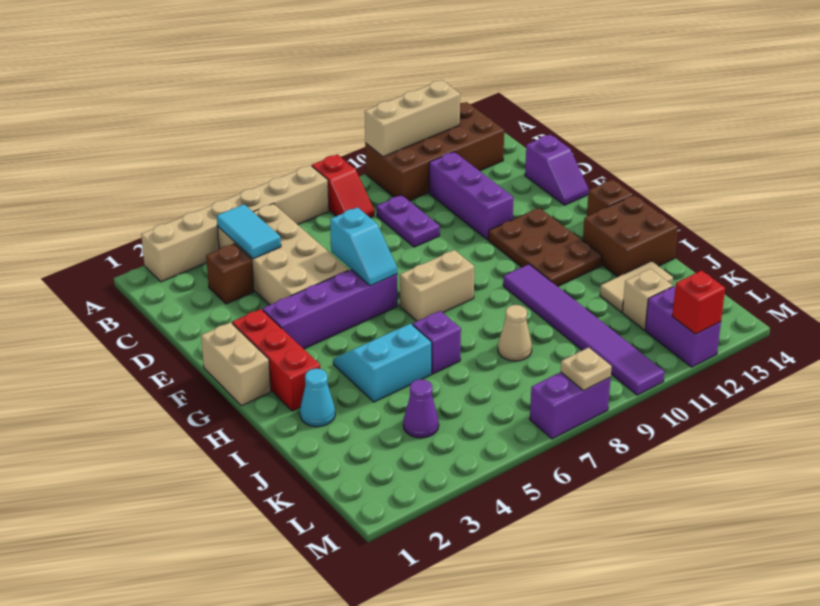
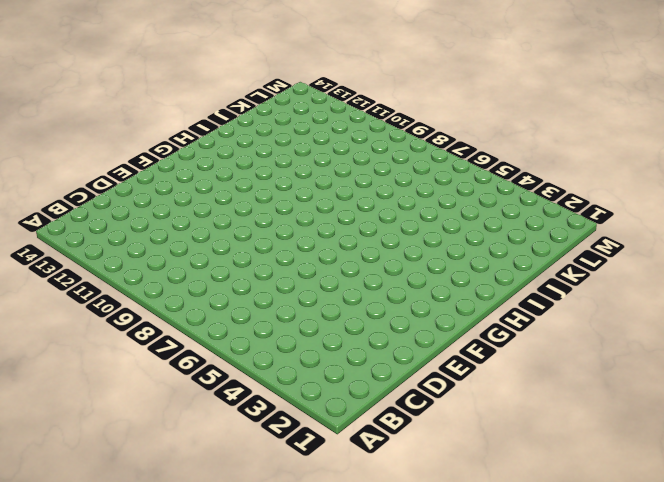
none -> tan brick A2:A7 level 1
none -> red slope A8:B8 level 1 top A
none -> brown brick A10:B13 level 1
none -> tan brick B4:E5 level 1

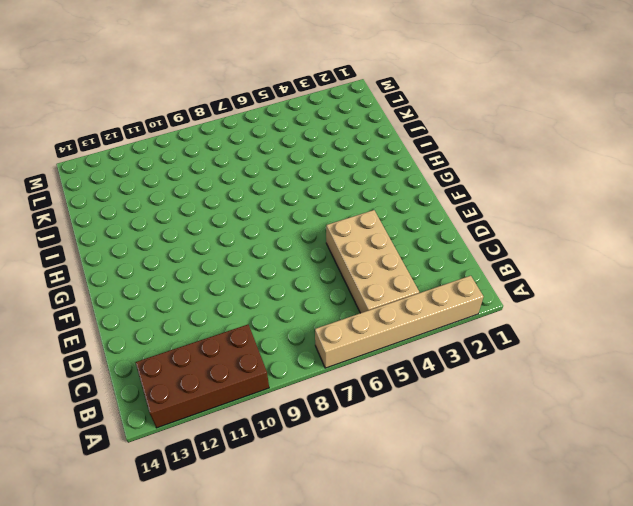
none -> red slope A8:B8 level 1 top A
none -> brown brick C3 level 1
none -> purple plate C9:D9 level 1
none -> purple brick C11:E11 level 1

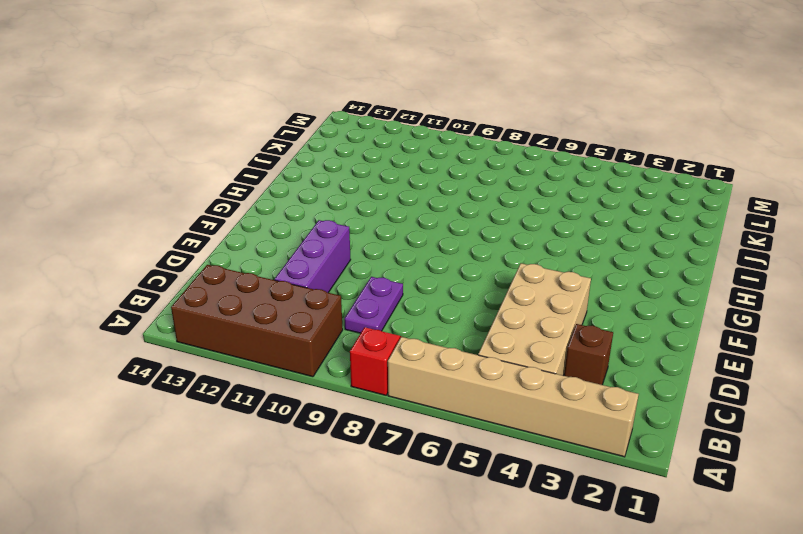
none -> purple slope D14:E14 level 1 top D
none -> tan brick F1:G1 level 1
none -> red brick F2:H2 level 1
none -> purple brick F3:F6 level 1

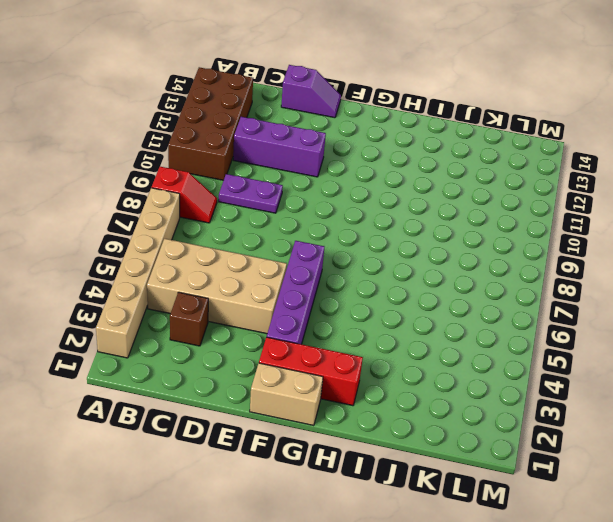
none -> brown plate F11:H12 level 1
none -> tan brick G7:G8 level 1
none -> brown brick G14 level 1
none -> cyan slope H4:I5 level 1 top I

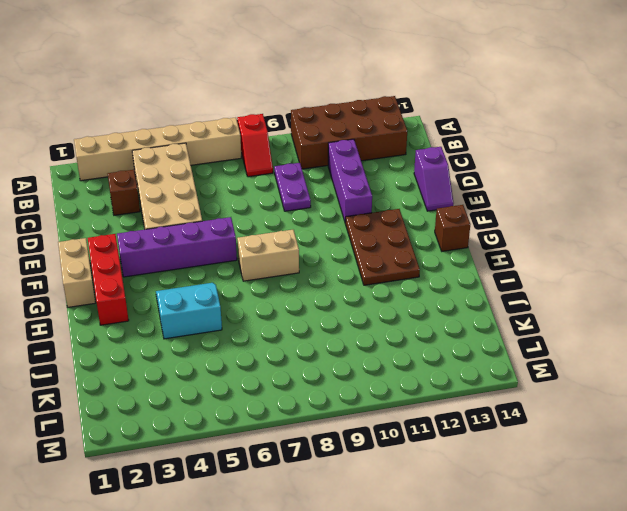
none -> purple tile H10:M10 level 1
none -> brown brick H13:I14 level 1
none -> cyan cone I2 level 1
none -> purple brick I6 level 1

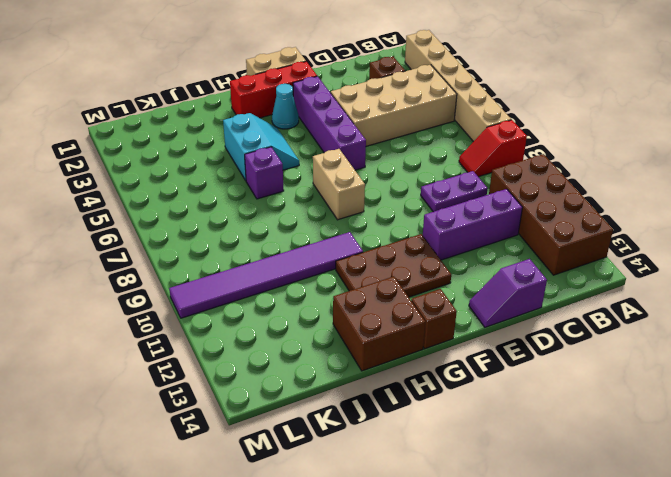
cyan cone G3 level 1 -> cyan cone I2 level 1
none -> tan cone J8 level 1
none -> tan tile J12:J13 level 1
none -> purple cone K4 level 1
none -> tan brick K12 level 1

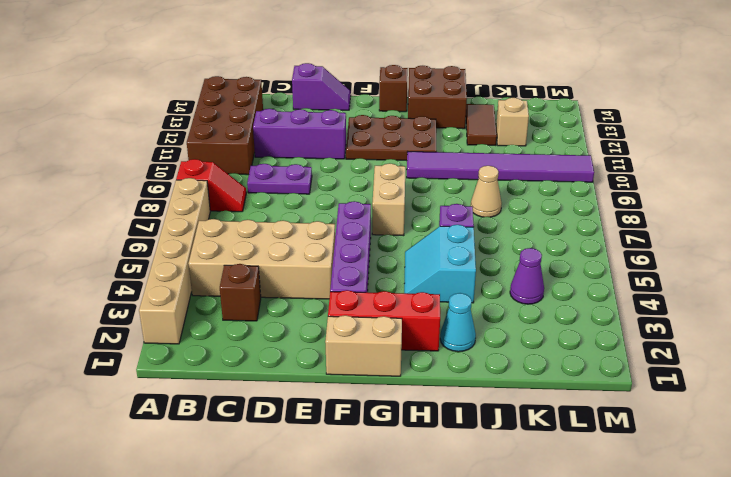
brown tile J12:J13 level 1 -> tan tile J12:J13 level 1
none -> purple brick L12:M12 level 1
none -> purple brick M7:M8 level 1
none -> tan brick A10:A12 level 2
none -> cyan tile B4:C4 level 2

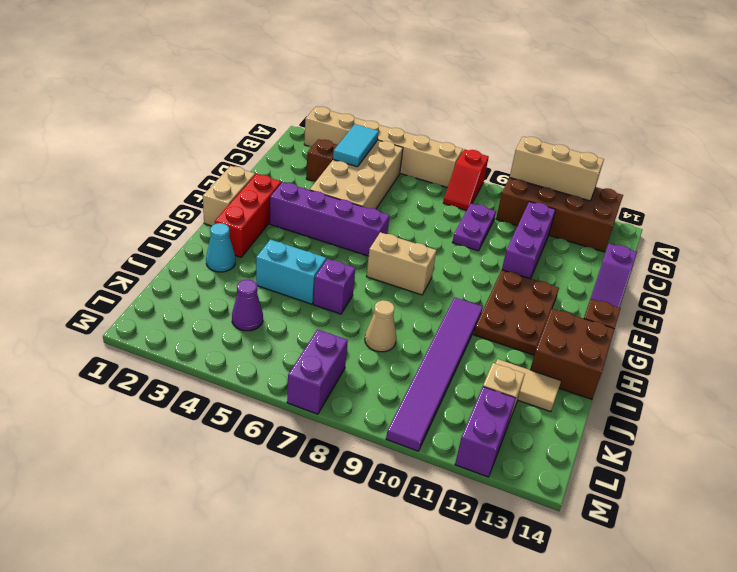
purple brick L7:M7 level 1 -> purple brick M7:M8 level 1
none -> cyan slope E6:F6 level 2 top E
none -> tan plate M8 level 2
none -> red brick M12 level 2

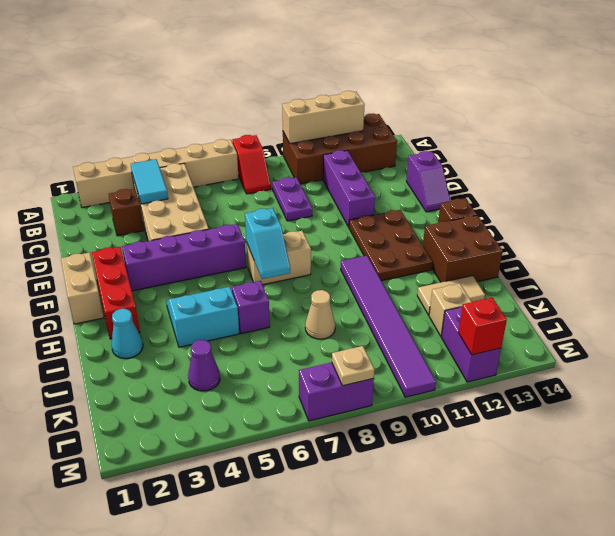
cyan slope G7:H7 level 2 top G -> cyan slope E6:F6 level 2 top E

